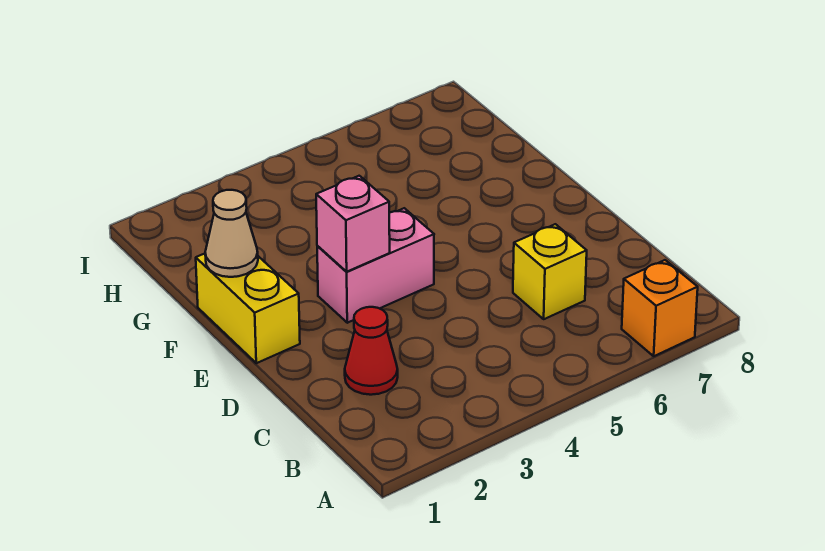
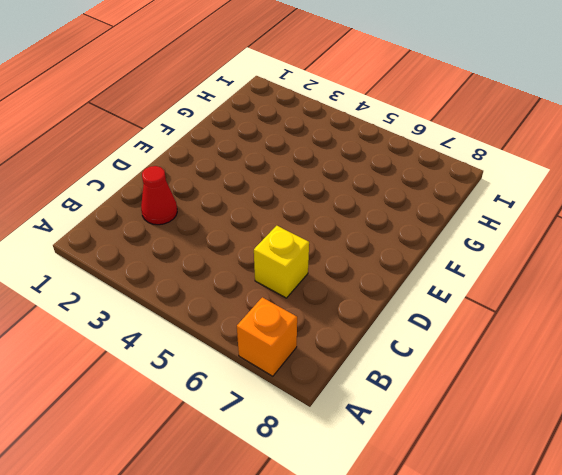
none -> yellow brick E1:F1 level 1
none -> pink brick E3:E4 level 1

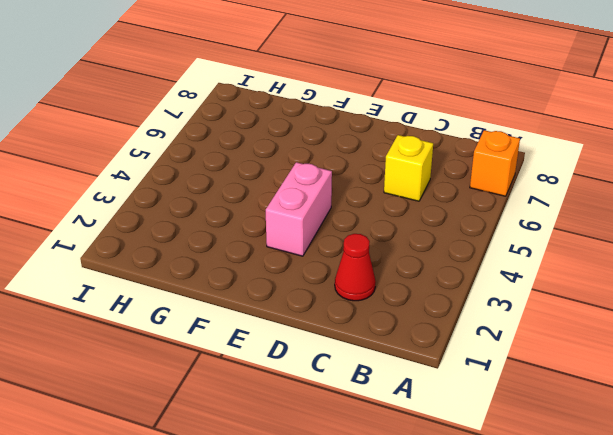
none -> yellow brick E1:F1 level 1
none -> pink brick E3 level 2

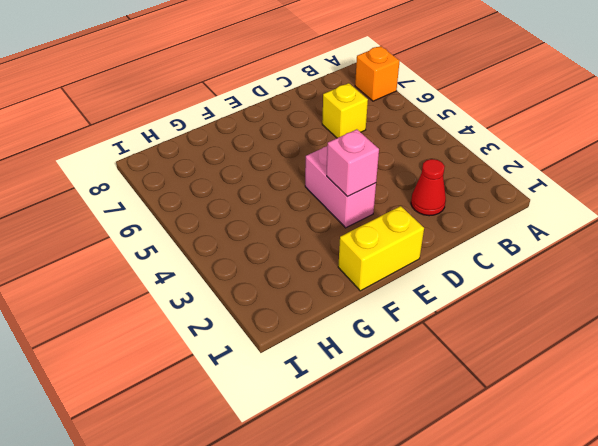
none -> tan cone F1 level 2

